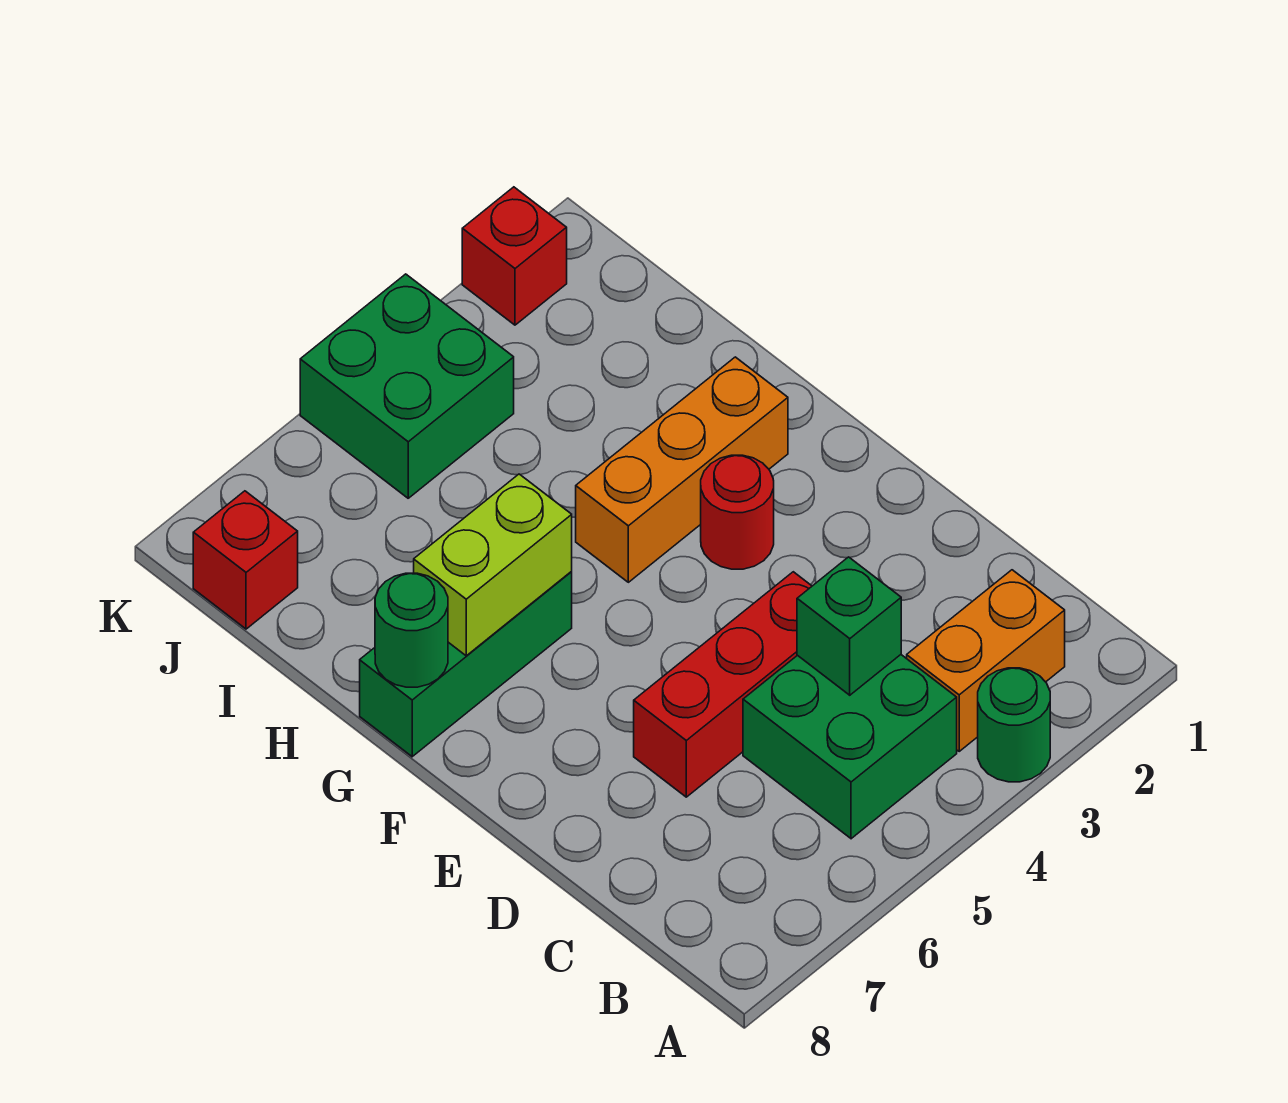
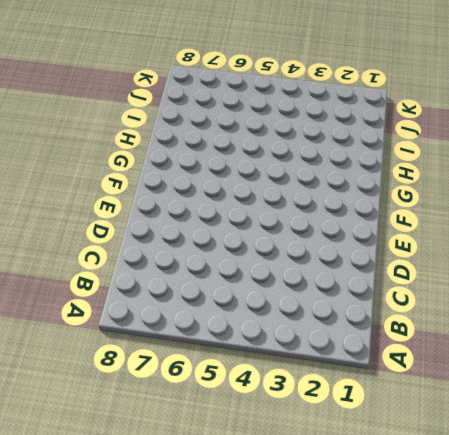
none -> green round brick A3 level 1
none -> orange brick B2:B3 level 1
none -> green brick B4:C5 level 1

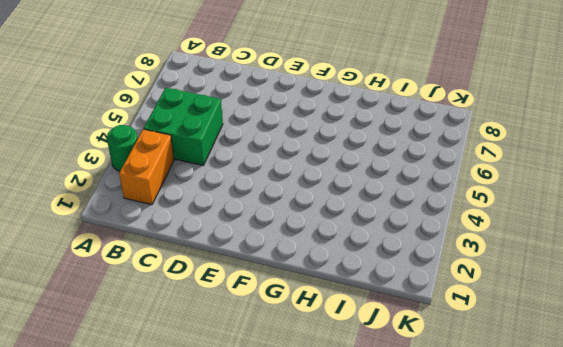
none -> red brick D4:D6 level 1
none -> red round brick F3 level 1
none -> orange brick G2:G4 level 1

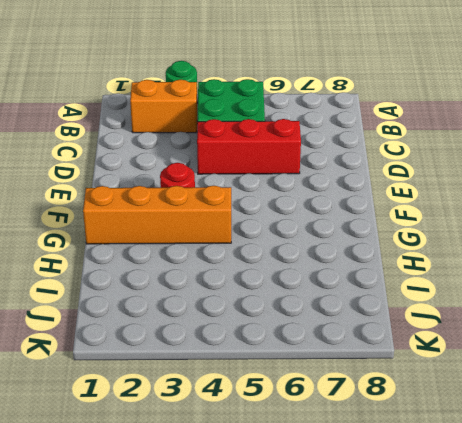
orange brick G1:G4 level 1 -> orange brick G2:G4 level 1
none -> green brick G6:G8 level 1
none -> green brick J4:K5 level 1
none -> red brick J8 level 1

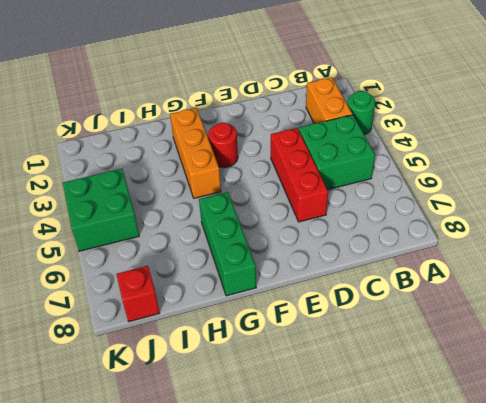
none -> red brick K2 level 1
none -> green brick C4 level 2
none -> lime brick G6:G7 level 2

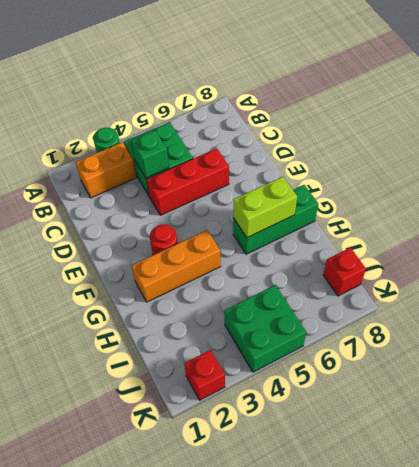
none -> green round brick G8 level 2

